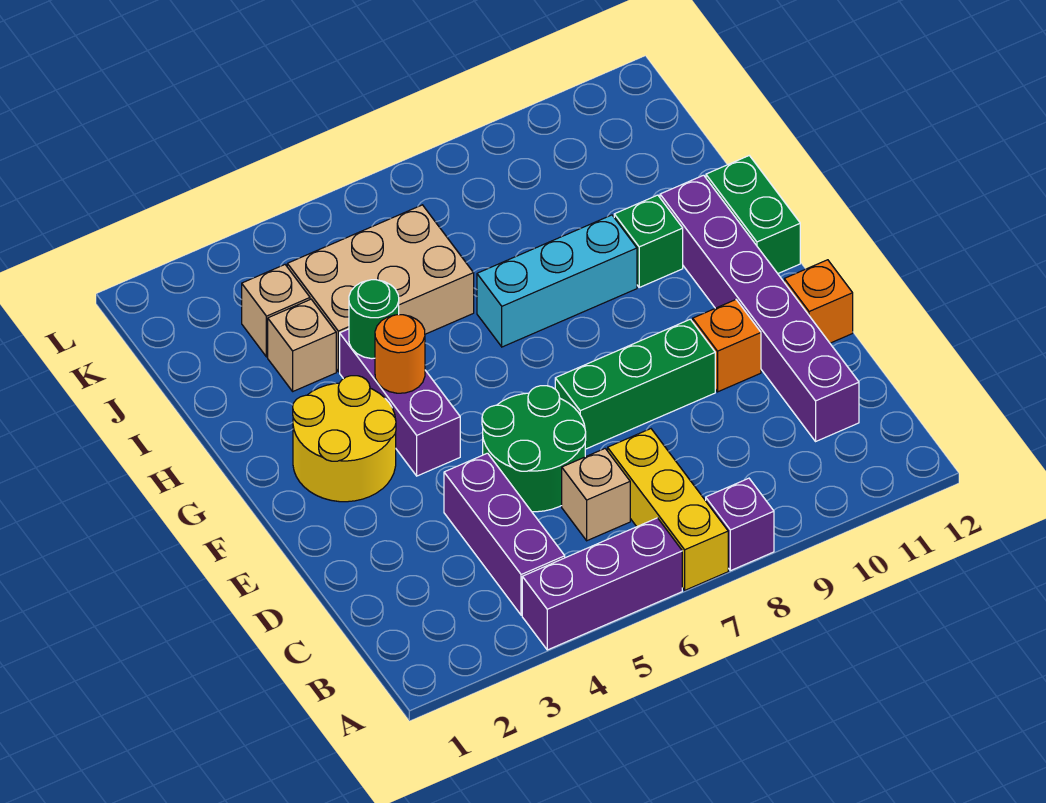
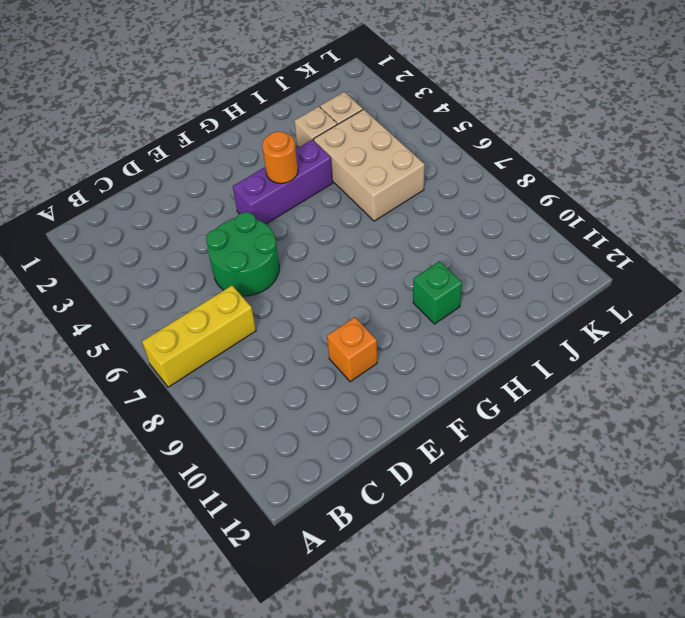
none -> purple brick A4:A6 level 1
none -> purple brick A8 level 1
none -> purple brick B4:D4 level 1

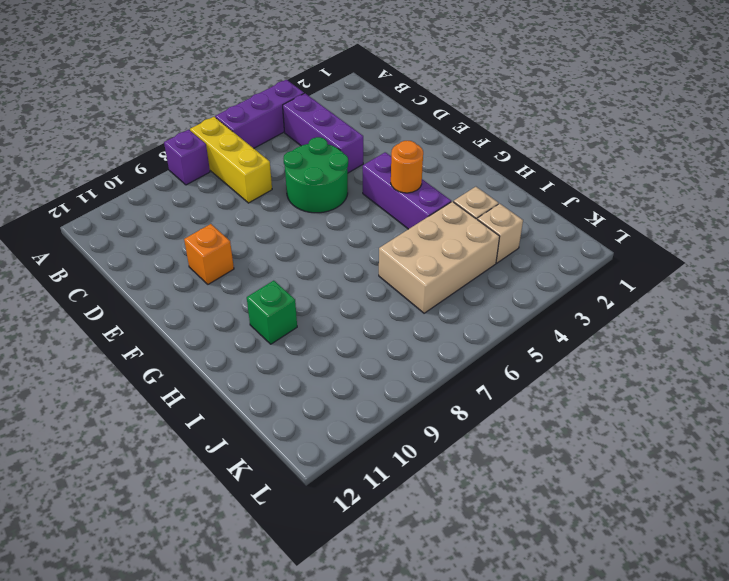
none -> tan brick C6 level 1
none -> purple brick C11:H11 level 1
none -> green brick E7:E9 level 1

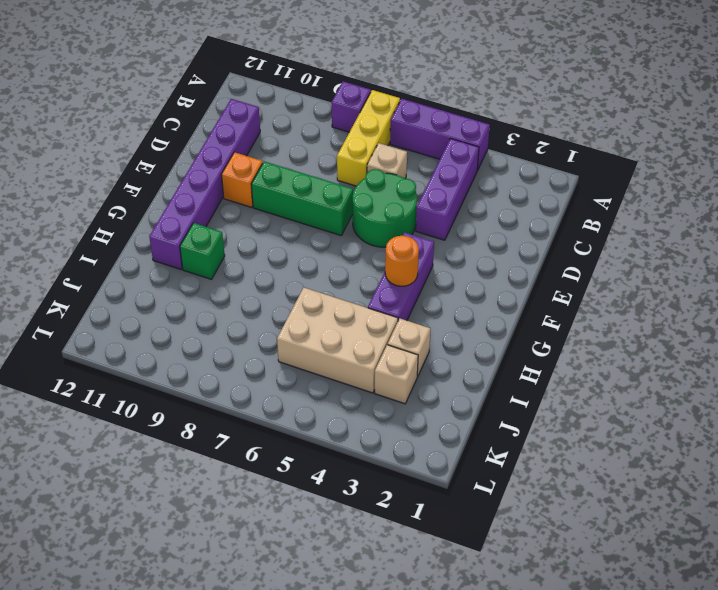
none -> orange brick E12 level 1
none -> yellow round brick F2:G3 level 1
none -> green brick G12:H12 level 1

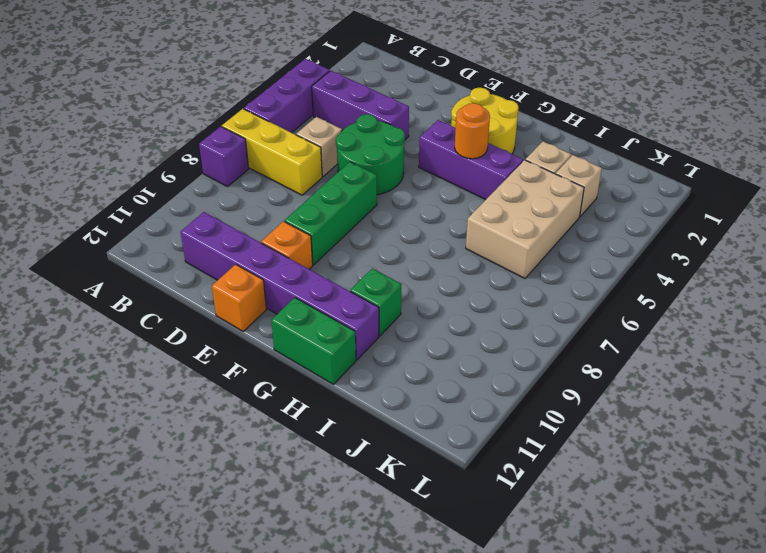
none -> cyan brick H7:H9 level 1
none -> green round brick H4 level 2

